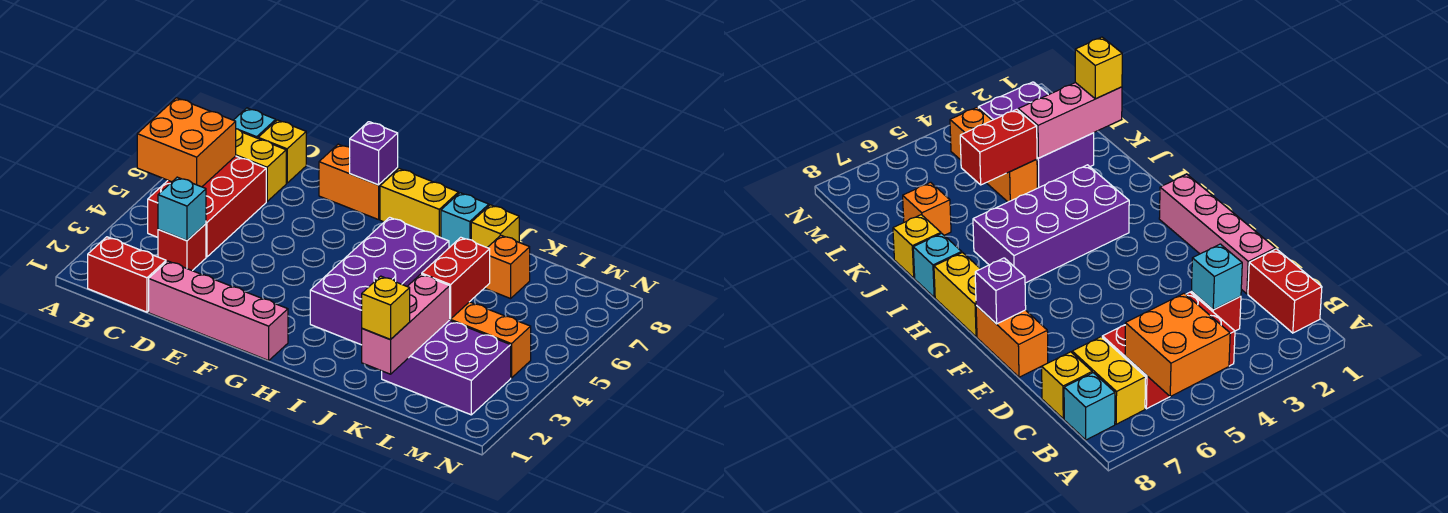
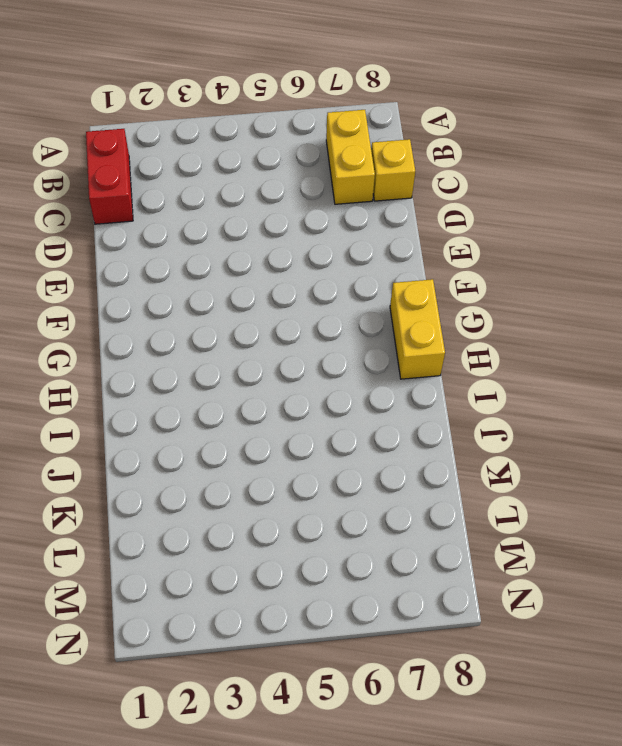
none -> red brick B4:C6 level 1
none -> cyan brick B8 level 1
none -> red brick C3 level 1

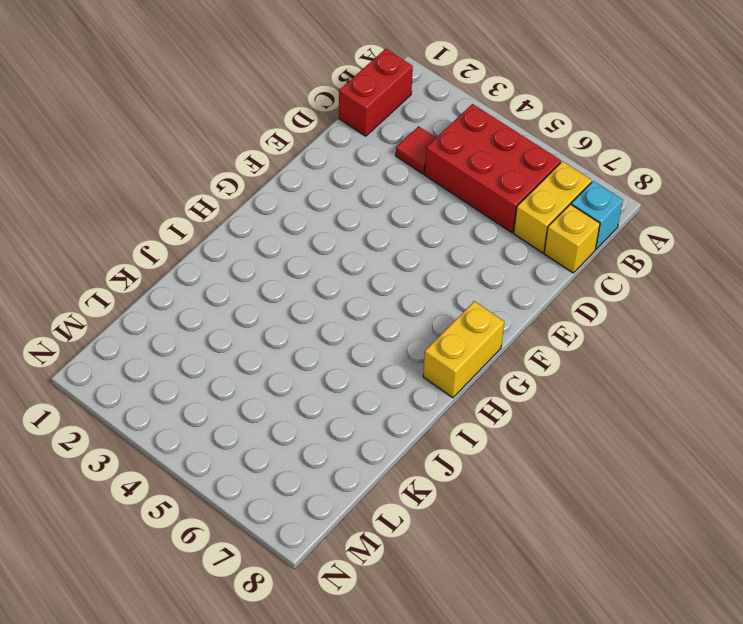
red tile C3 level 1 -> red brick C3 level 1
none -> pink brick D1:G1 level 1
none -> orange brick E8:F8 level 1
none -> purple brick H3:I6 level 1

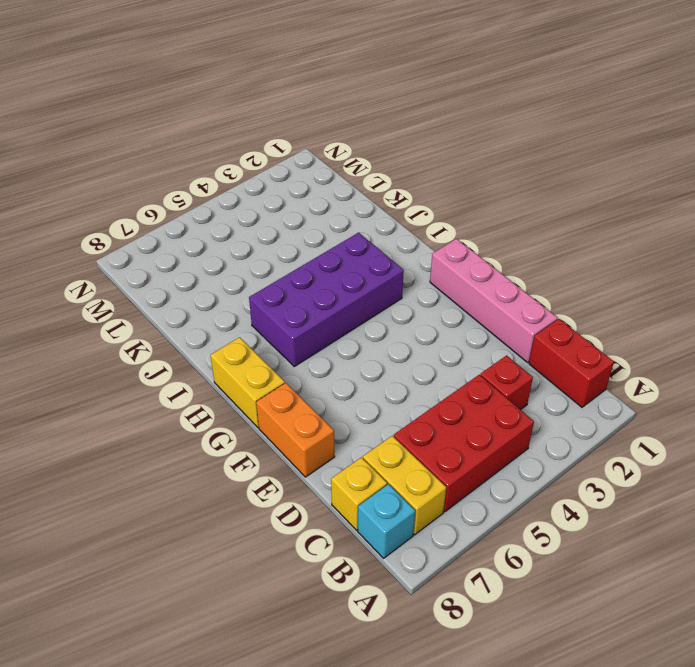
none -> cyan brick I8 level 1
none -> yellow brick J8 level 1
none -> purple brick K2:M3 level 1

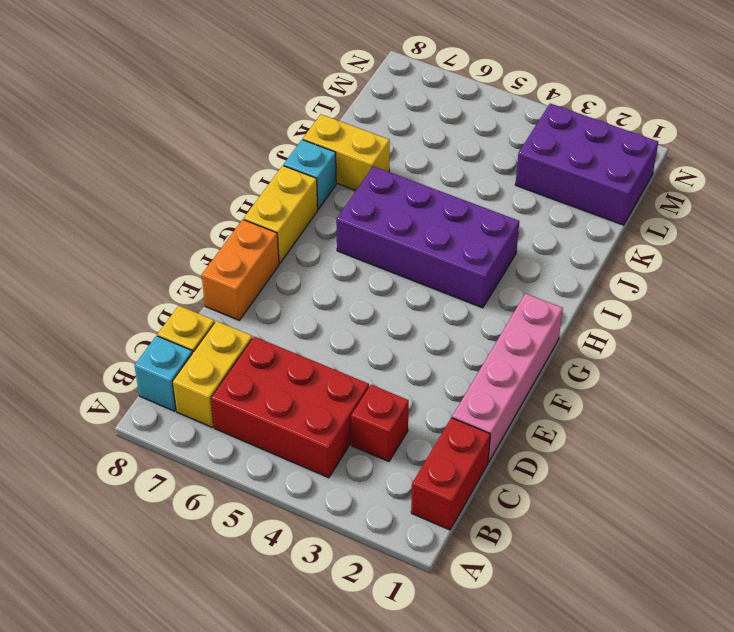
yellow brick J7:J8 level 1 -> yellow brick J8 level 1
purple brick L1:M3 level 1 -> purple brick K2:M3 level 1
none -> orange brick K4:M4 level 1
none -> orange brick K7 level 1
none -> orange brick A5:B6 level 2

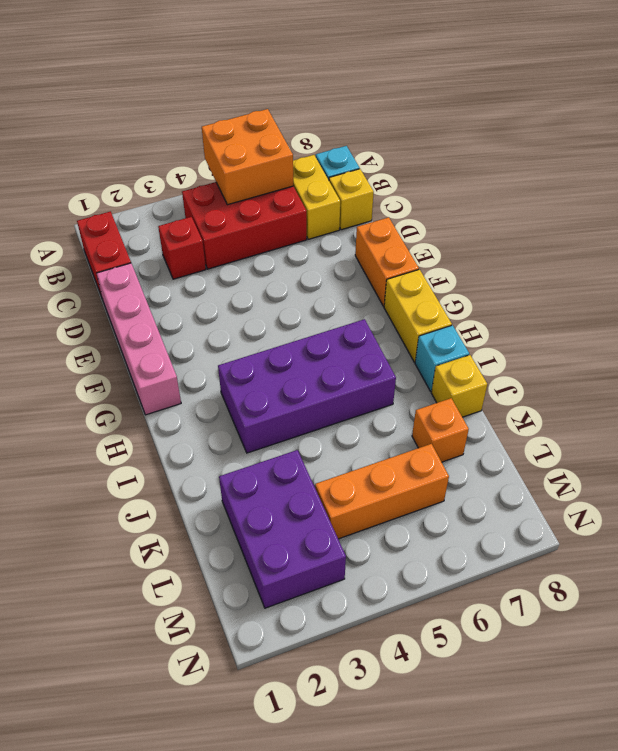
orange brick L4:L6 level 1 -> orange brick K4:M4 level 1
none -> cyan brick C3 level 2
none -> purple brick F8 level 2
none -> pink brick K1:K3 level 2

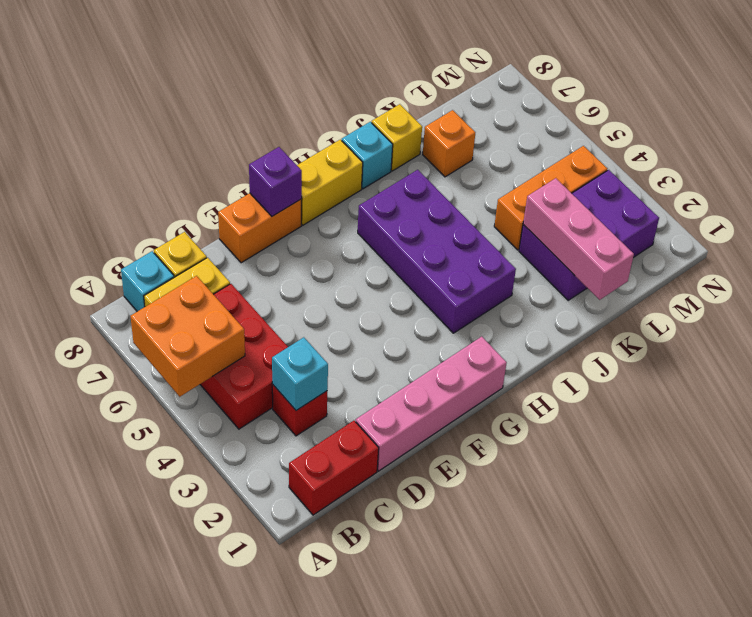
none -> red brick K4:K5 level 2
none -> yellow brick K1 level 3

